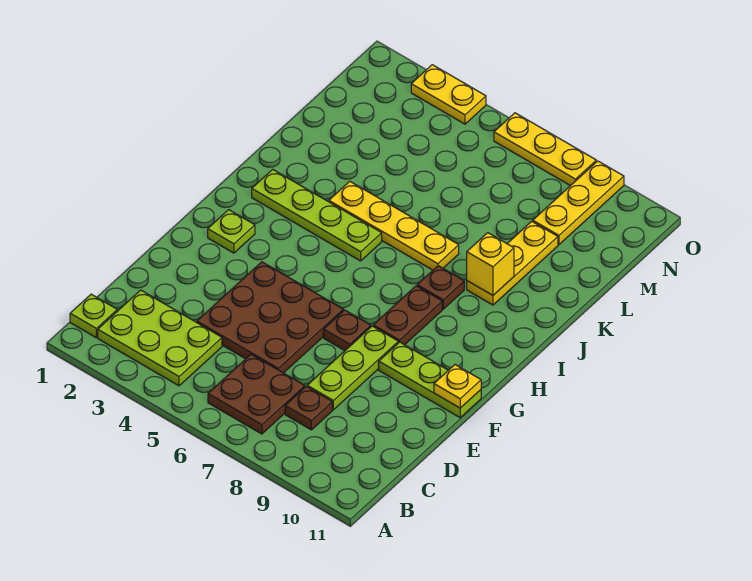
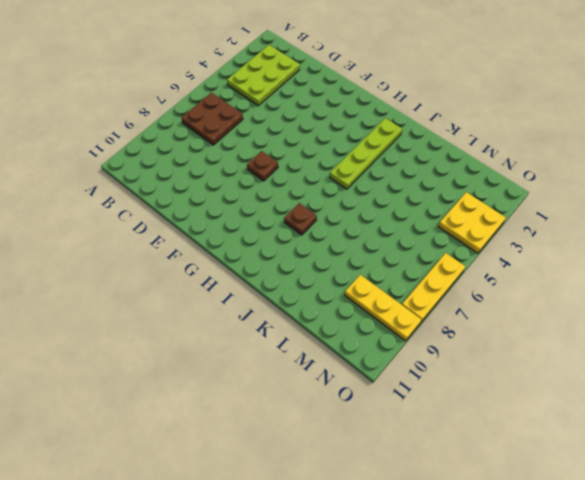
yellow plate N3:O4 level 1 -> yellow plate O3:O4 level 1
none -> lime plate B1 level 1
none -> brown plate C8 level 1
none -> brown plate D4:F6 level 1

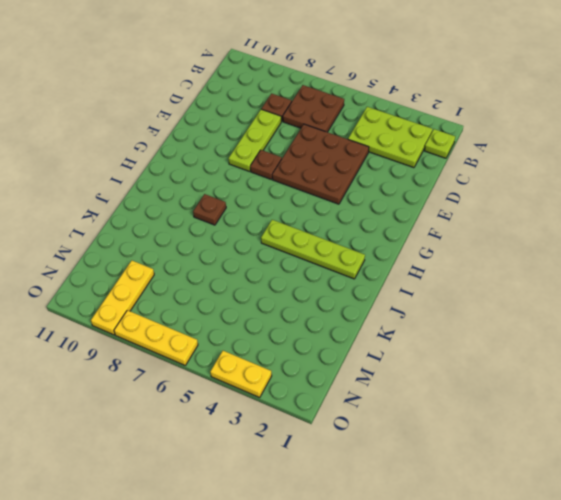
none -> lime plate F9:F11 level 1
none -> lime plate G2 level 1
none -> brown plate G8:H8 level 1

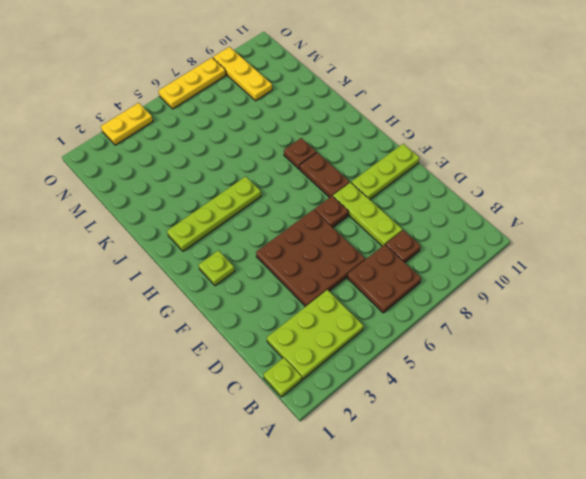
none -> yellow plate J4:J7 level 1
none -> yellow plate J9:L9 level 1
none -> yellow plate F11 level 2

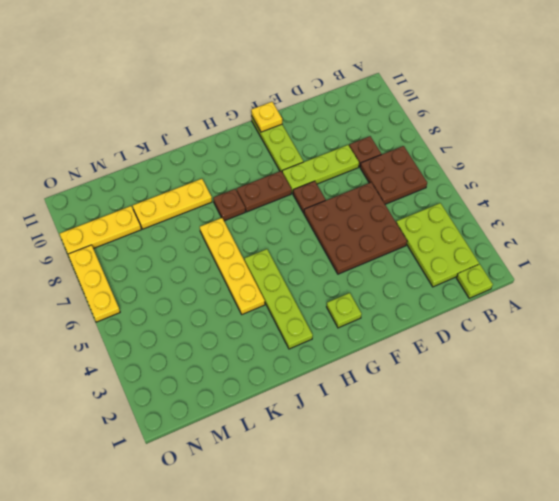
none -> yellow plate O3:O4 level 1
none -> yellow brick J9 level 2

